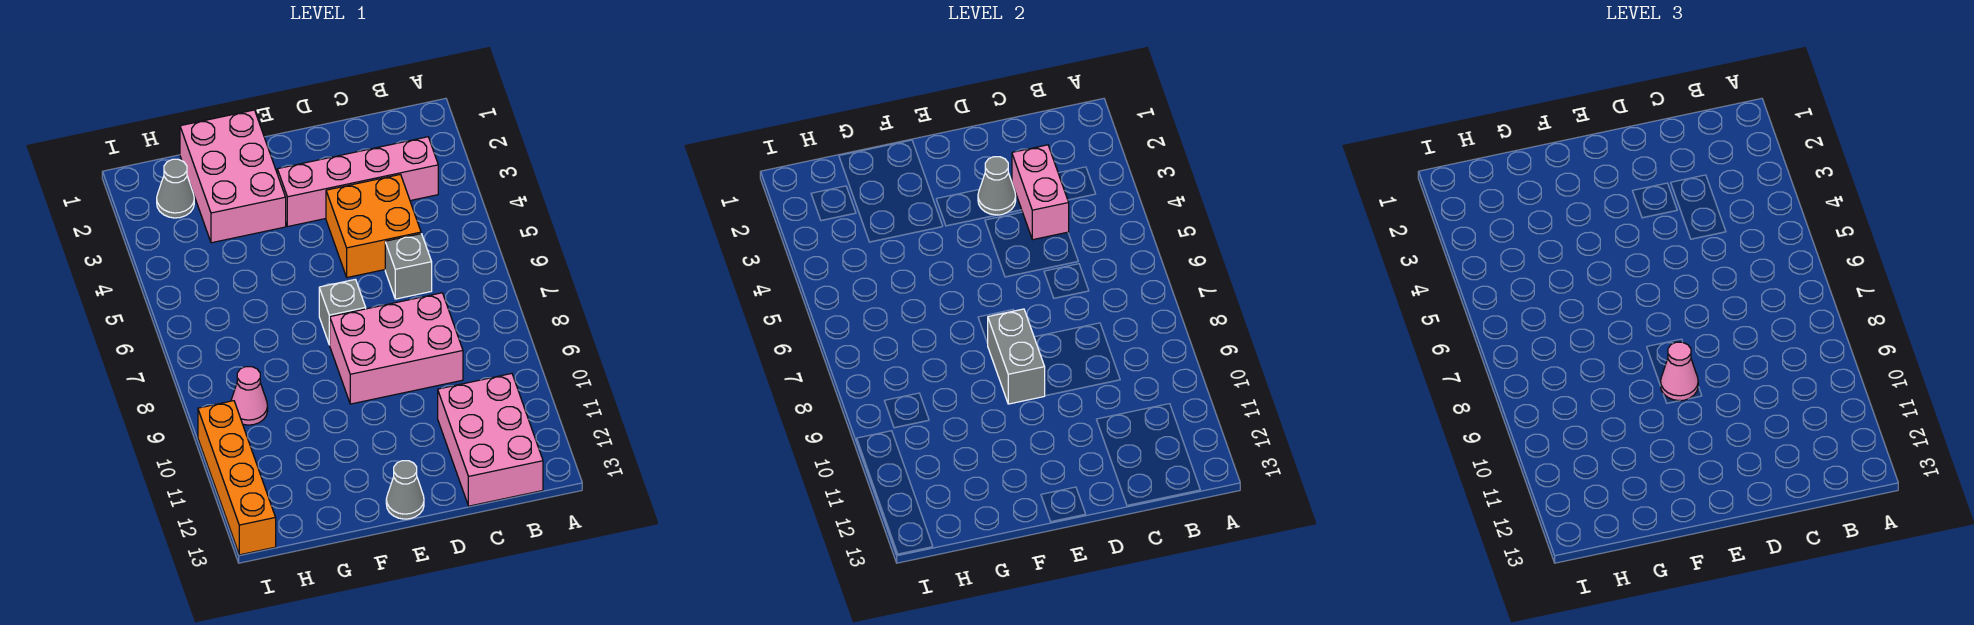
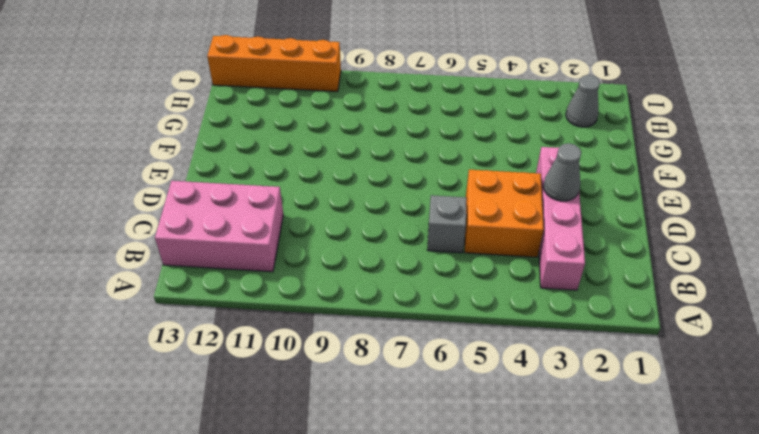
none -> pink brick C8:E9 level 1
none -> grey brick E7 level 1
none -> grey cone E13 level 1

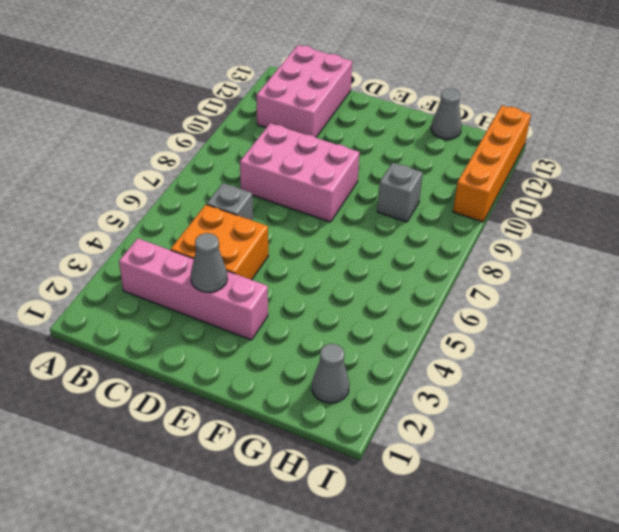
grey brick G9 level 1 -> grey brick E7 level 1
grey cone G13 level 1 -> grey cone E13 level 1
none -> pink brick F1:G3 level 1
none -> pink cone H9 level 1
none -> pink brick C3:C4 level 2

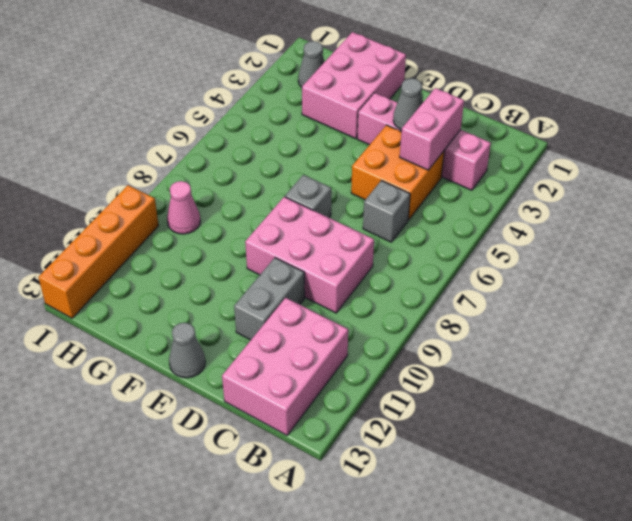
grey brick D10:D11 level 1 -> grey brick E8:E9 level 2
none -> pink cone E9 level 3

